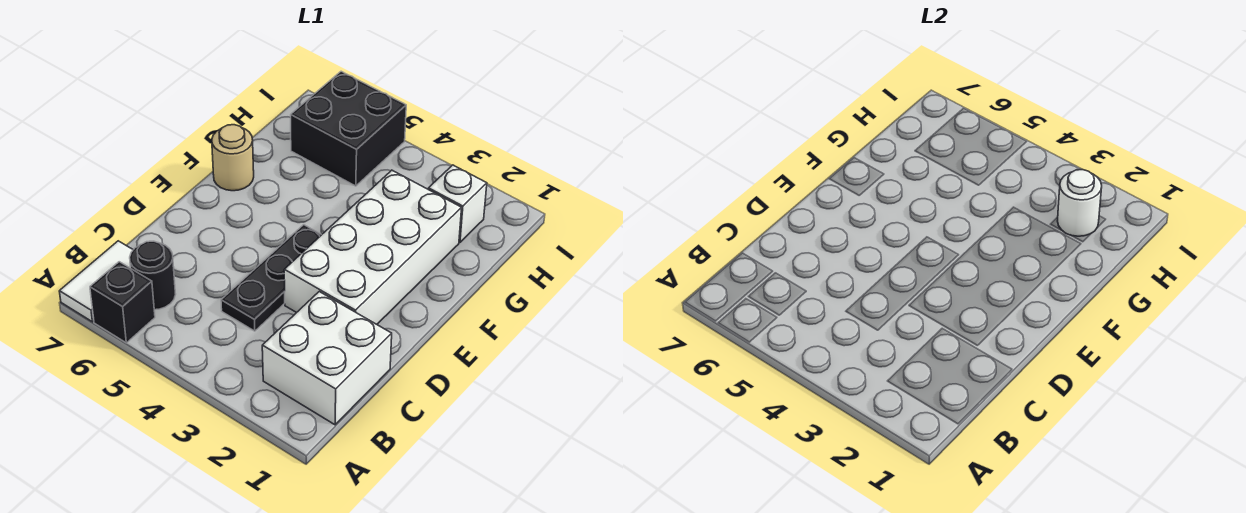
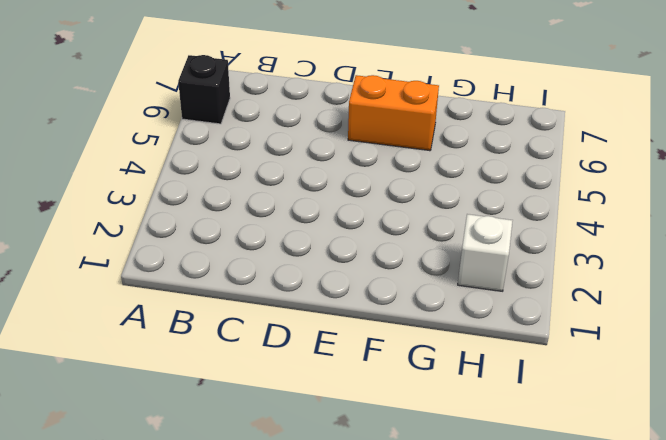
orange brick E6:F6 level 1 -> none
none -> white tile A7:B7 level 1
none -> white brick B1:C2 level 1

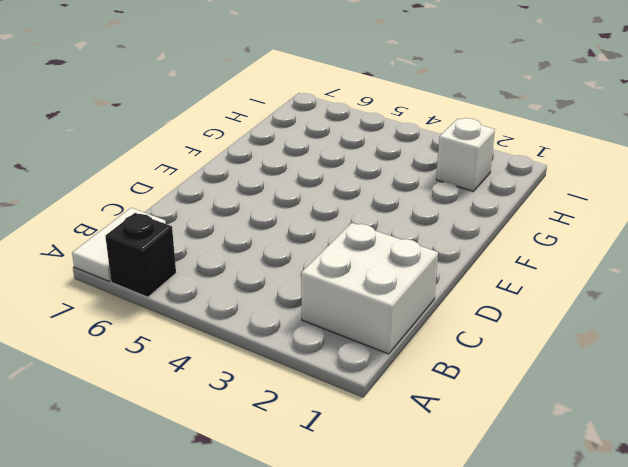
none -> black round brick B6 level 1
none -> black plate C4:E4 level 1

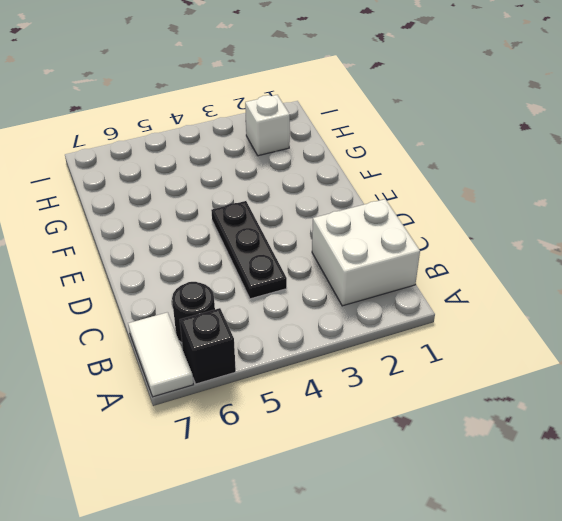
none -> white brick D2:G3 level 1
none -> tan round brick F7 level 1

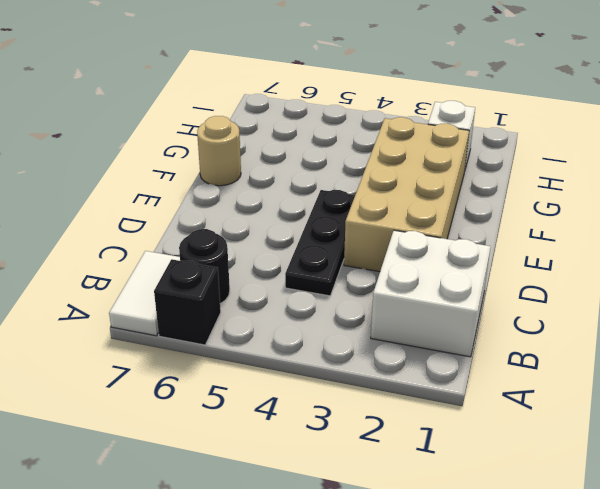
tan brick D2:G3 level 1 -> white brick D2:G3 level 1
none -> black brick H5:I6 level 1
none -> white round brick H2 level 2

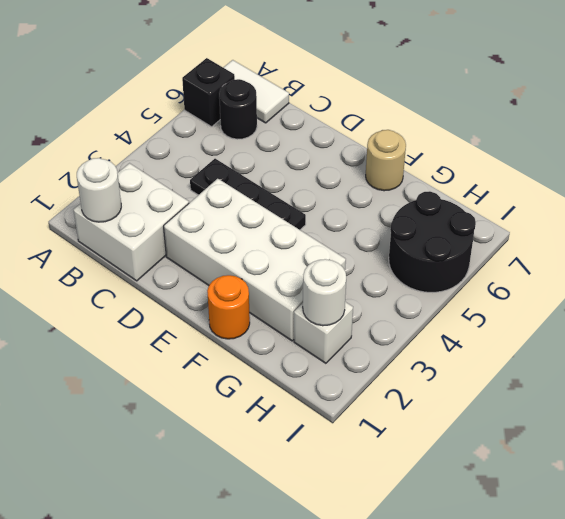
white round brick B1 level 2 -> none
orange round brick F1 level 1 -> none
black round brick H5:I6 level 1 -> black brick H5:I6 level 1

